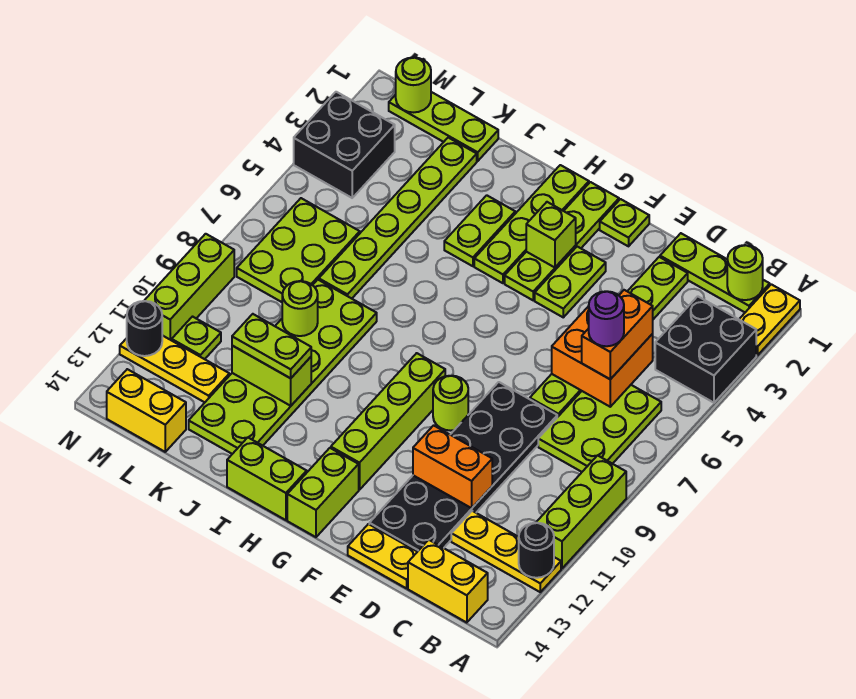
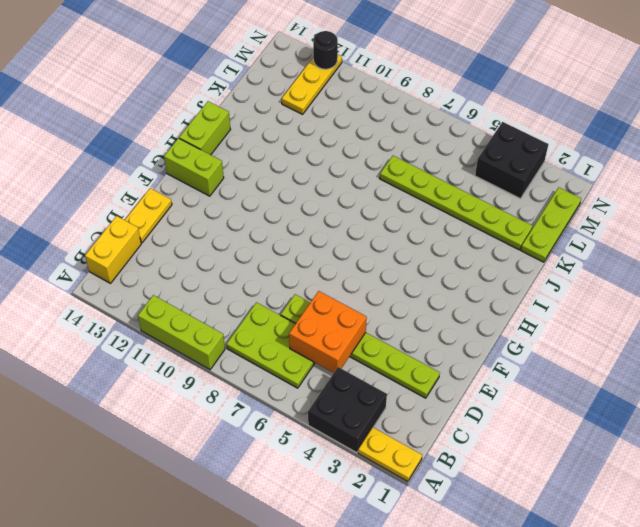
none -> yellow plate A12:C12 level 1
none -> lime plate B1:D1 level 1
none -> black plate D8:E13 level 1
none -> lime plate F1 level 1

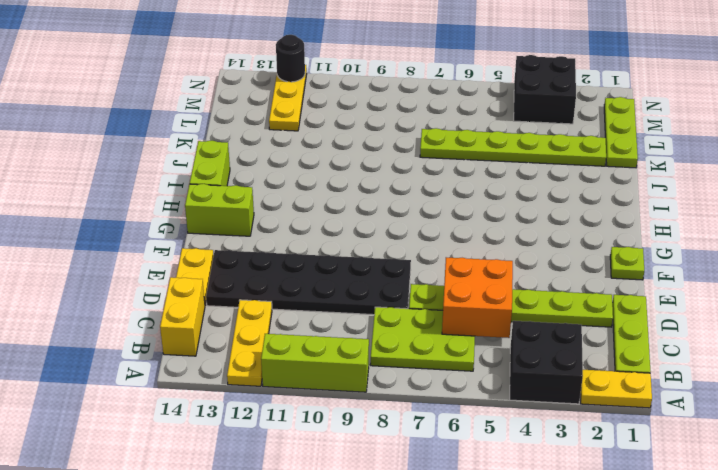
none -> lime plate F3:F4 level 1
none -> lime round brick F9 level 1
none -> lime plate G1:G4 level 1
none -> lime brick G9:G12 level 1

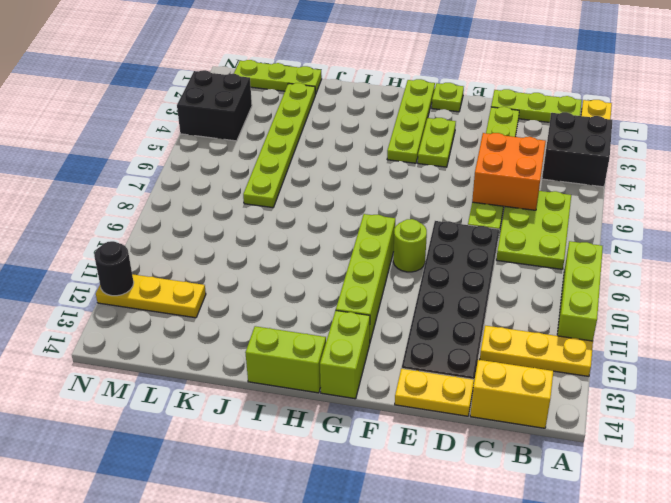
none -> lime plate H1:H4 level 1
none -> lime plate I3:I4 level 1
none -> lime plate J8:K13 level 1
none -> lime plate L6:M8 level 1

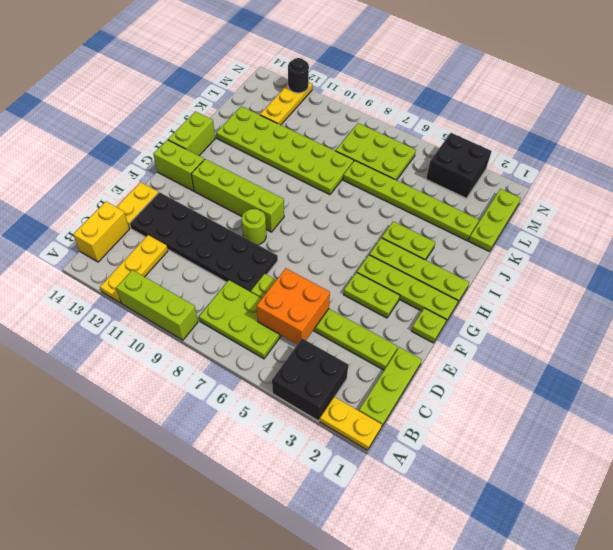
none -> yellow brick L14:M14 level 1
none -> lime plate M11 level 1
none -> lime brick N9:N11 level 1
none -> black round brick A12 level 2

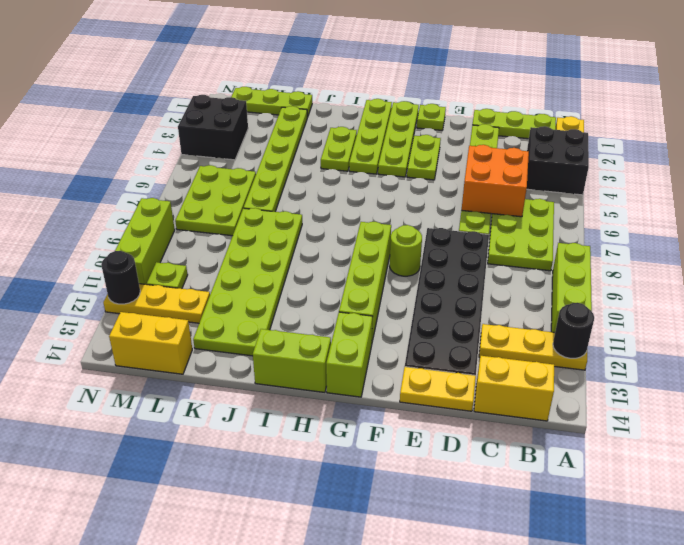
none -> lime round brick B1 level 2
none -> orange brick D11:E11 level 2
none -> lime brick G3 level 2
none -> lime brick J11:K11 level 2

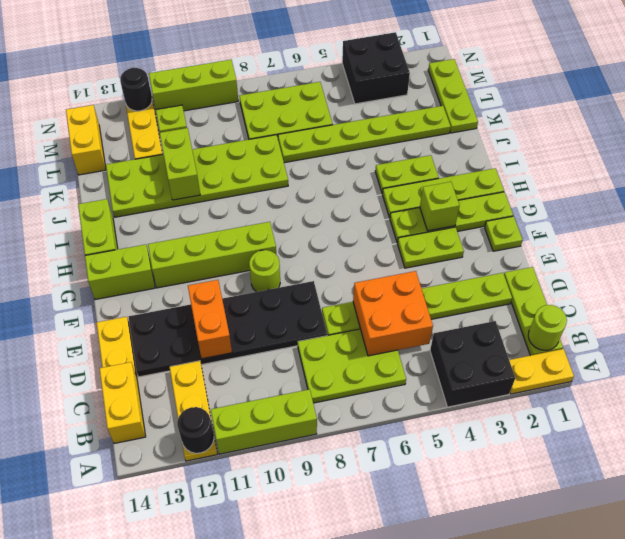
none -> lime round brick K9 level 2
none -> lime round brick M1 level 2
none -> orange brick C5:C6 level 3
none -> lime plate J11:K11 level 3

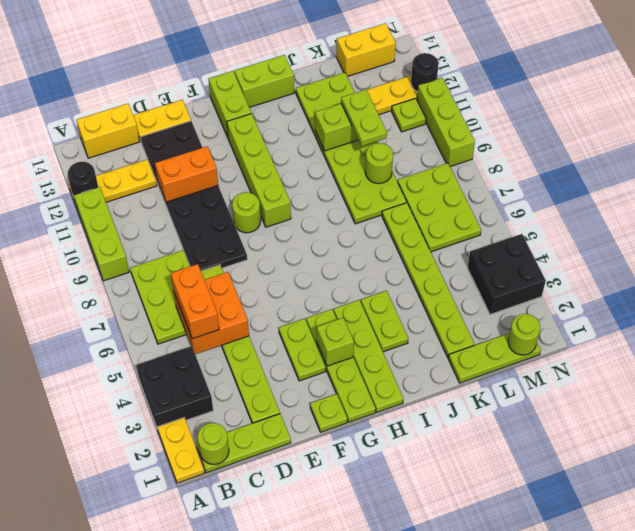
lime plate K10:K11 level 3 -> lime plate J11:K11 level 3
none -> purple round brick C6 level 4

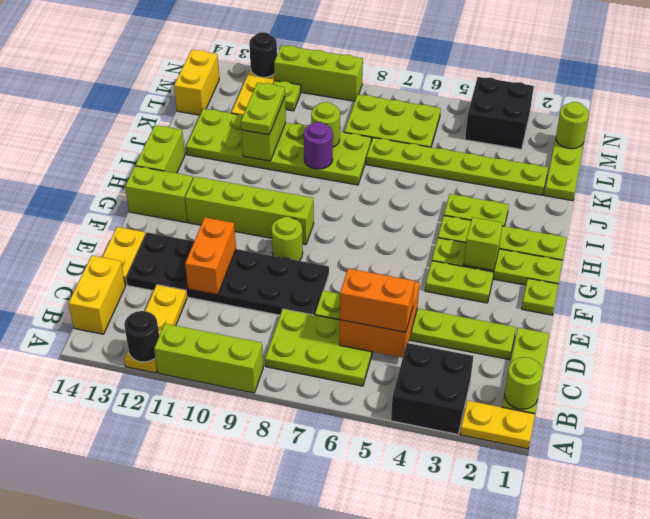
purple round brick J9 level 2 -> purple round brick C6 level 4

